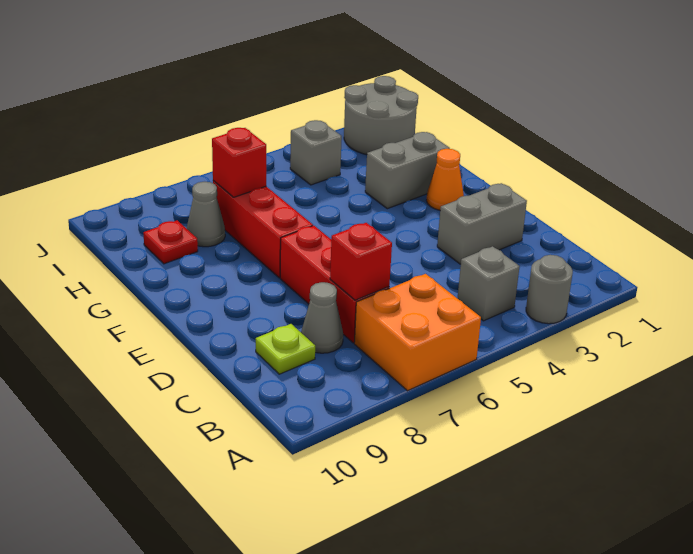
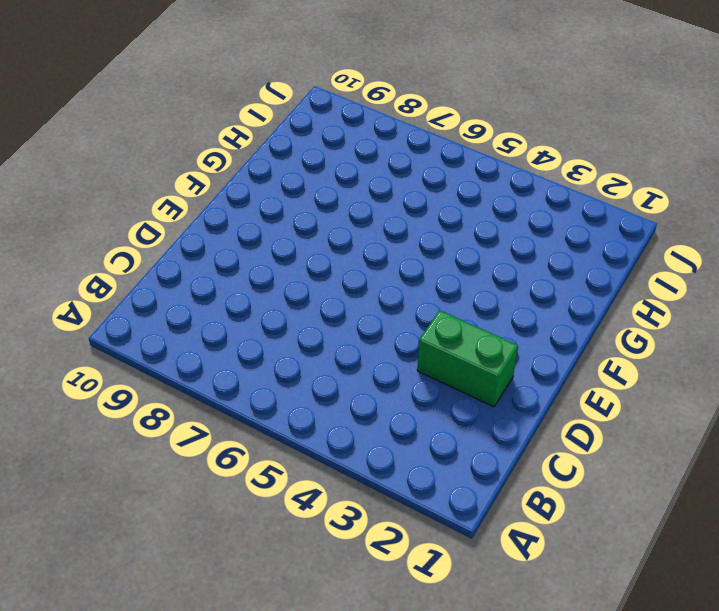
green brick D2:D3 level 1 -> grey brick D2:D3 level 1
none -> grey round brick A3 level 1
none -> orange brick A6:B7 level 1
none -> grey brick B4 level 1

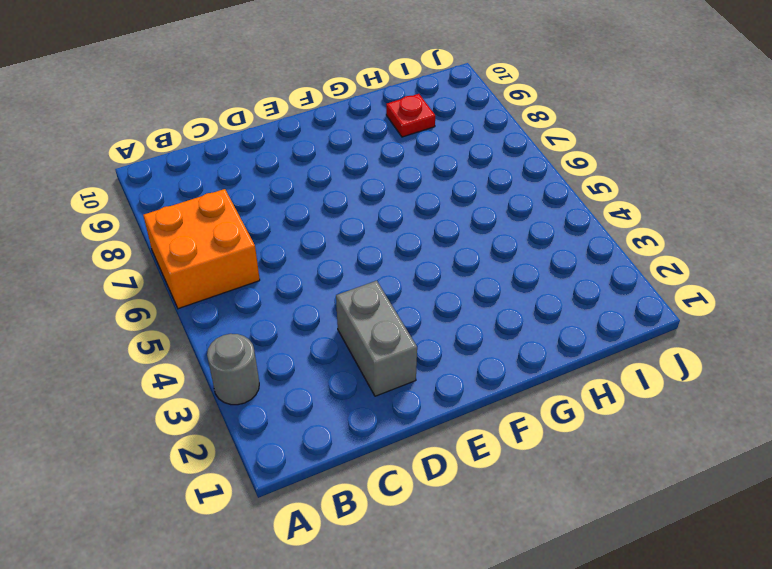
none -> grey brick B4 level 1
none -> red brick C7:E7 level 1
none -> grey cone C8 level 1

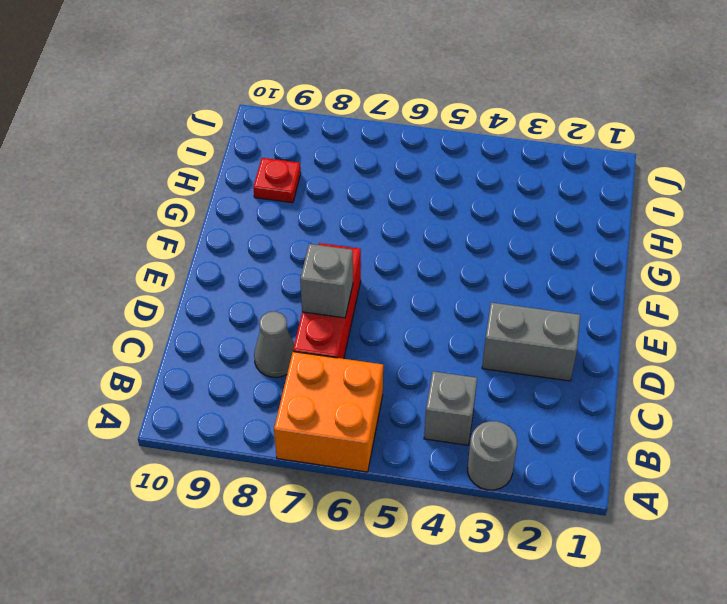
grey brick D7 level 2 -> grey brick I4 level 1
none -> lime plate C9 level 1
none -> orange cone F2 level 1
none -> red brick F7:H7 level 1

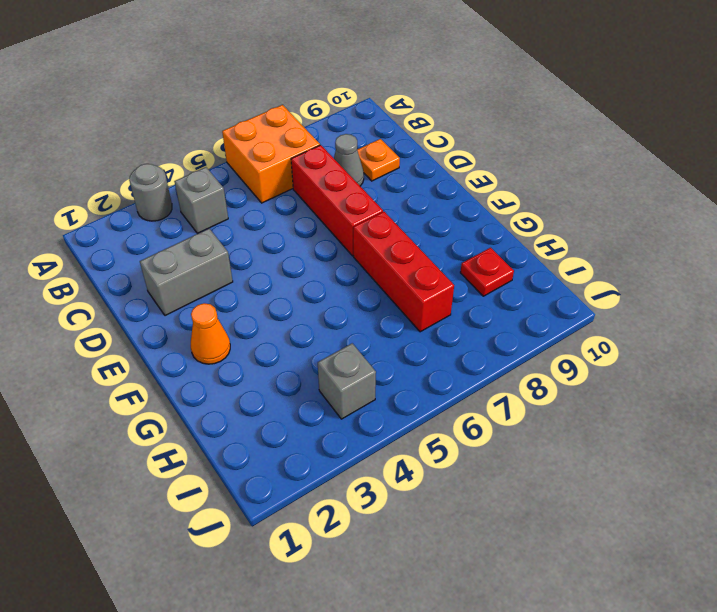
orange plate C9 level 1 -> lime plate C9 level 1
none -> grey brick G2:G3 level 1
none -> grey cone H8 level 1
none -> grey round brick I1:J2 level 1

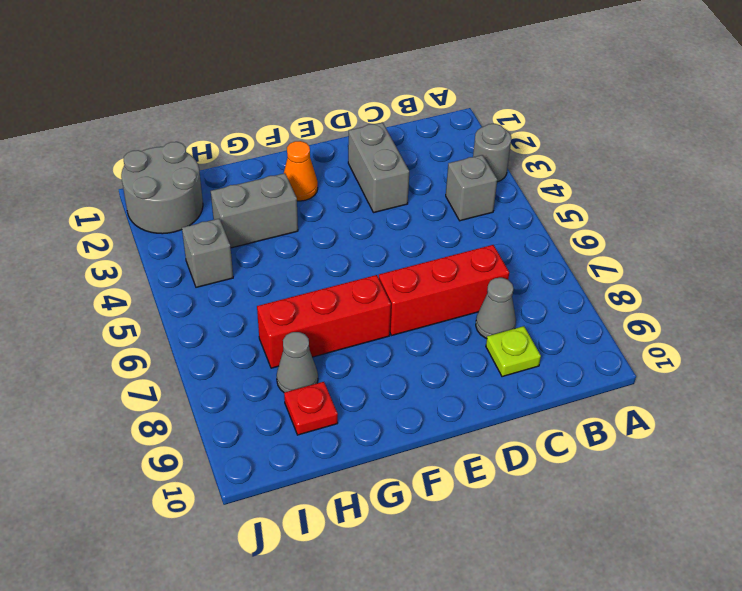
grey brick G3:H3 level 1 -> grey brick G2:G3 level 1
none -> orange brick A6:B7 level 1
none -> red brick C7 level 2
none -> red brick H7 level 2

